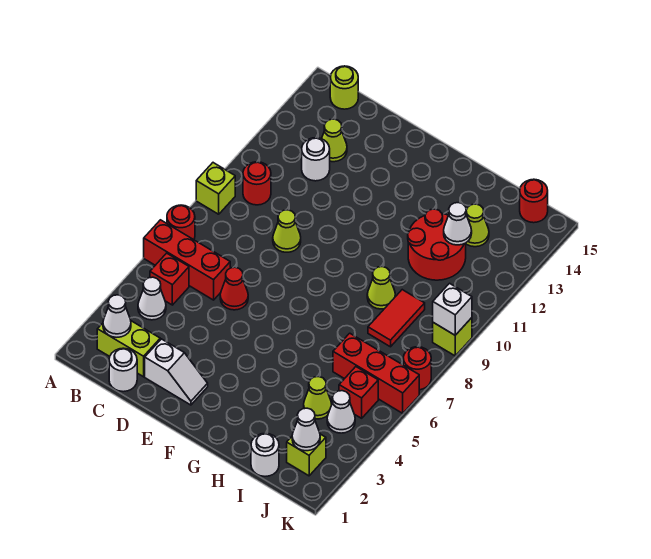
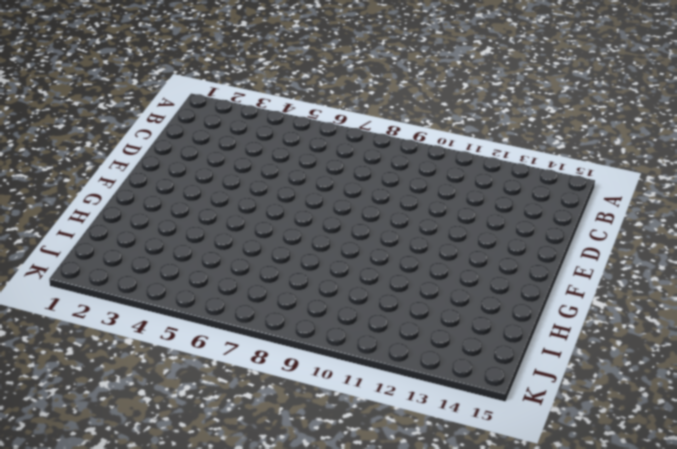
none -> red brick A6:C6 level 1
none -> red round brick A7 level 1
none -> lime brick A9 level 1
none -> lime brick B2:C2 level 1

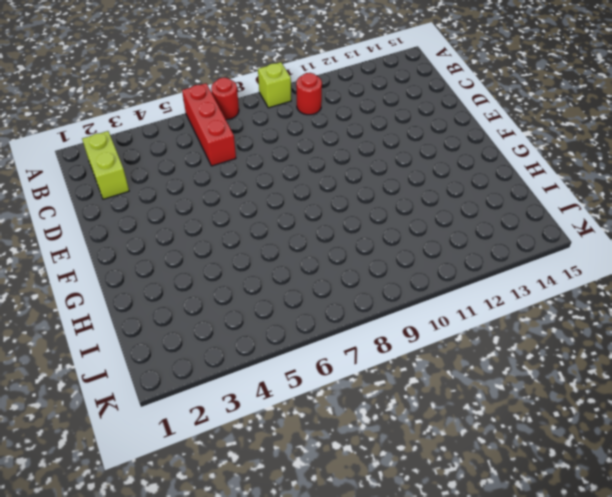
none -> white cone B4 level 1
none -> red brick B5 level 1
none -> lime round brick B15 level 1
none -> white round brick C1 level 1

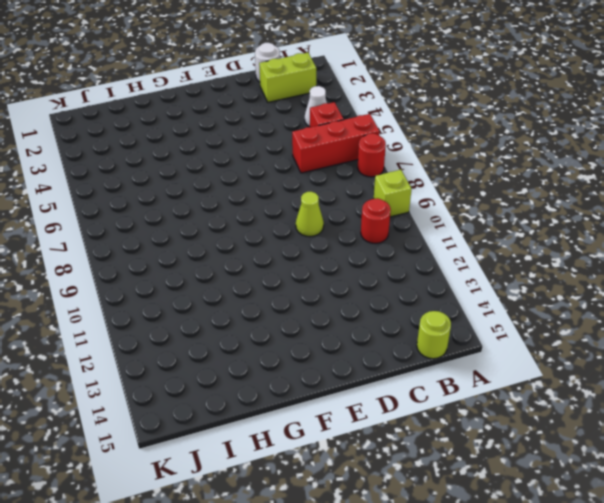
none -> white round brick C12 level 1
none -> lime cone C13 level 1
none -> white slope D2:E2 level 1 top D
none -> red cone D6 level 1

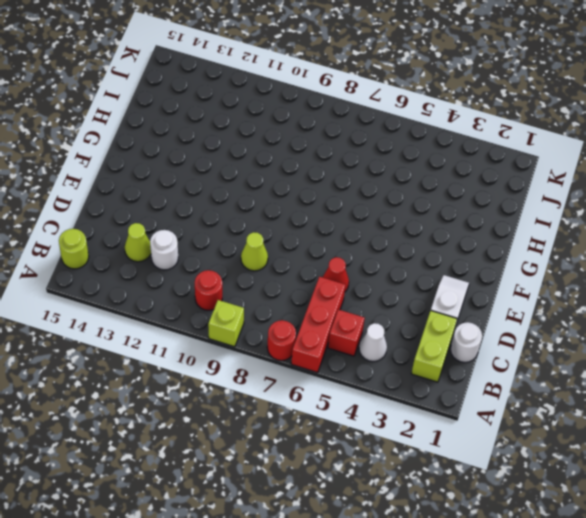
none -> lime cone H9 level 1
none -> red round brick H11:I12 level 1
none -> white round brick I1 level 1
none -> lime cone I4 level 1

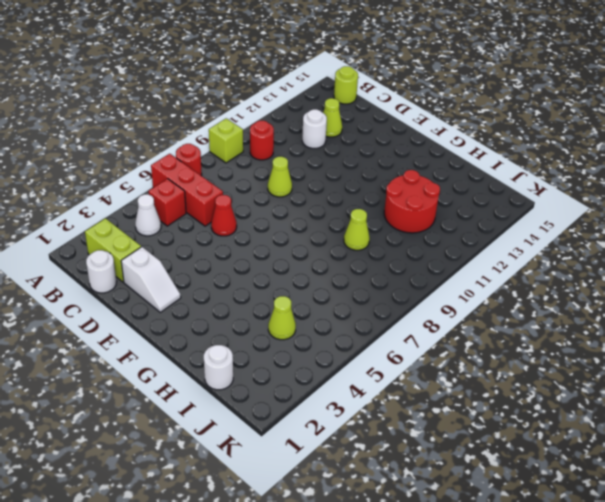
none -> red brick I6:K6 level 1
none -> red tile I8:I9 level 1
none -> lime cone I13 level 1
none -> lime brick J2 level 1

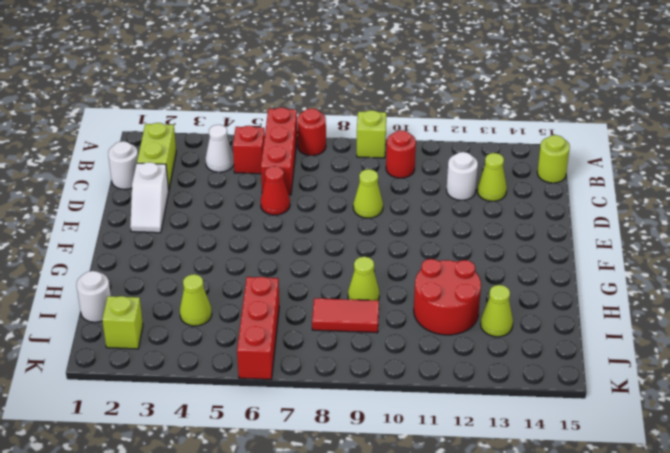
none -> white cone J4 level 1
none -> red brick J5 level 1
none -> red round brick J15 level 1
none -> red round brick K7 level 1

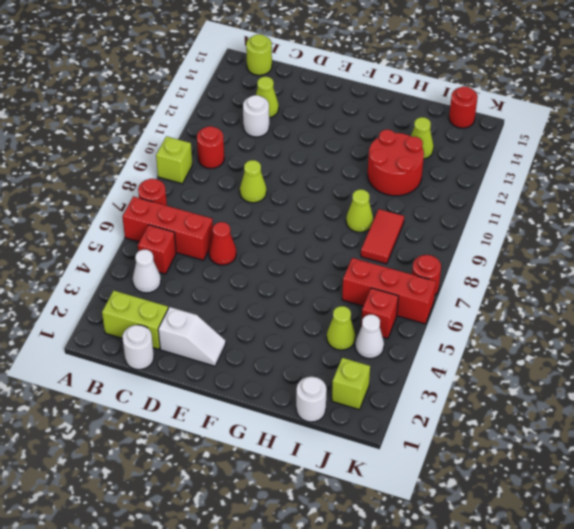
none -> lime brick K9 level 1
none -> white cone B2 level 2
none -> white cone I12 level 2
none -> white cone J2 level 2

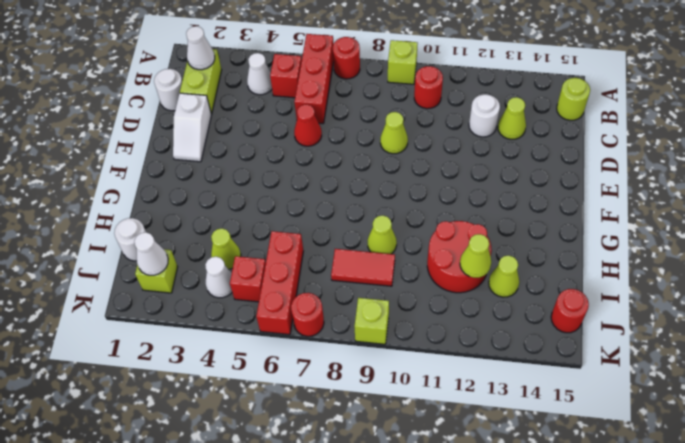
lime cone I12 level 2 -> white cone I12 level 2
none -> white brick K9 level 2

